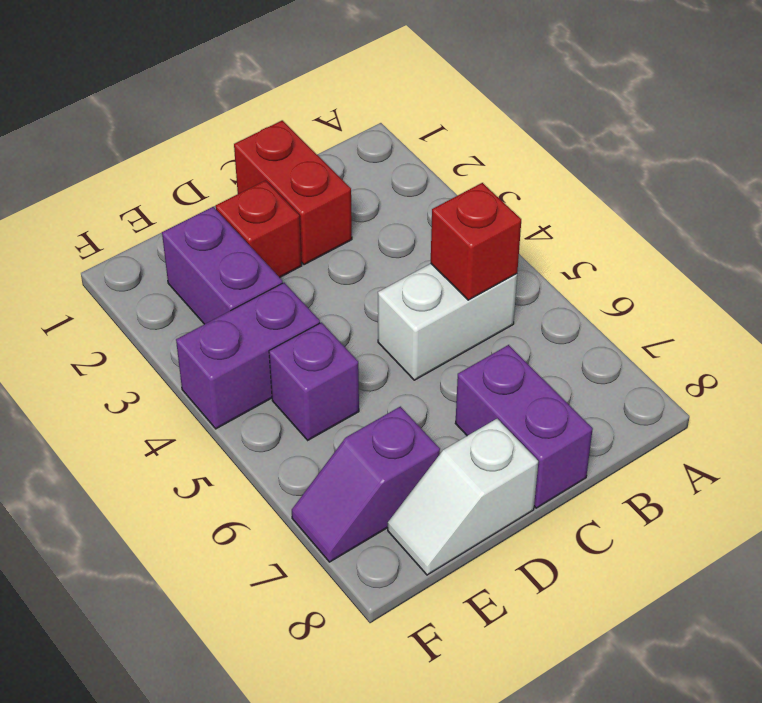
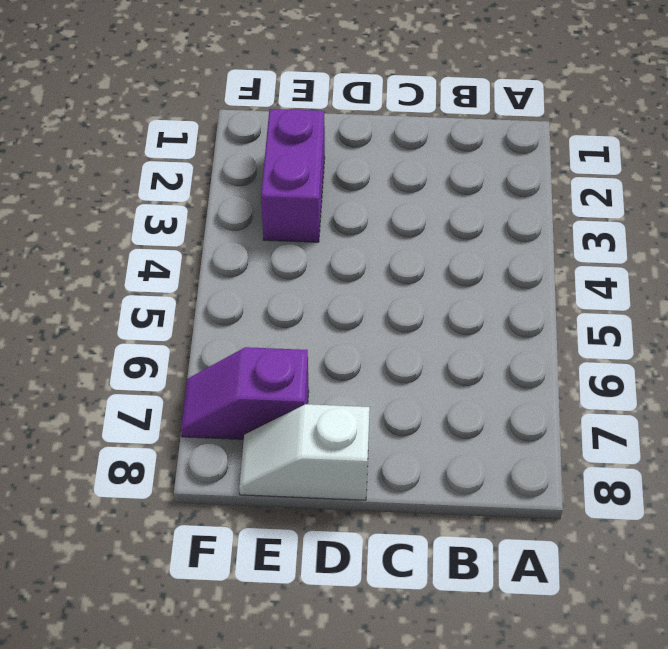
none -> white brick B5:C5 level 1
none -> red brick C1:C2 level 1

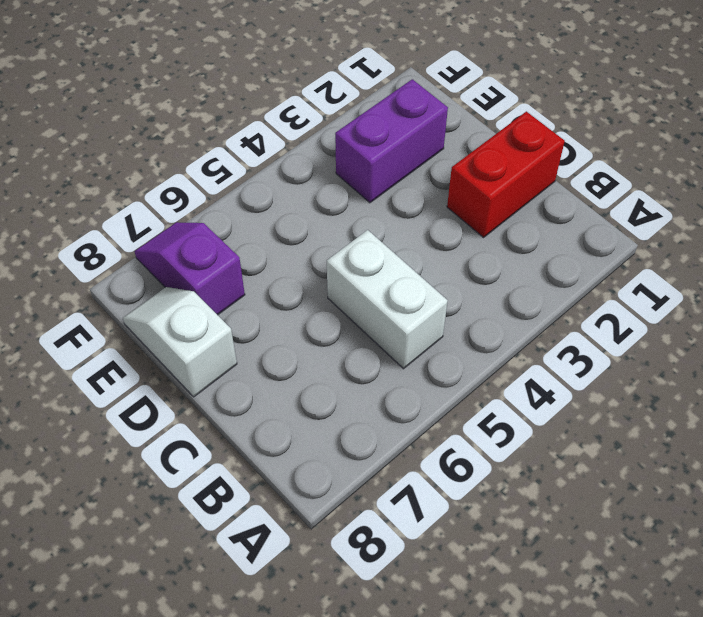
none -> purple brick C7:C8 level 1
none -> red brick D2 level 1

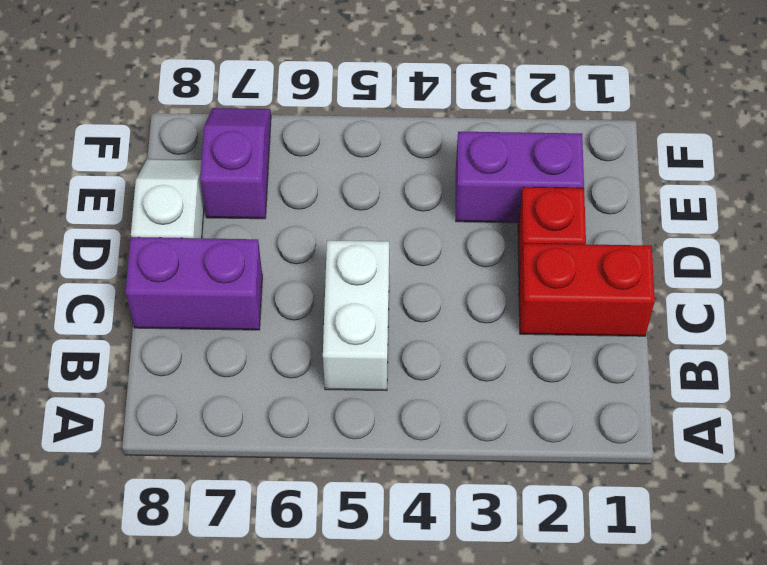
none -> purple brick E4:F4 level 1
none -> purple brick E5 level 1

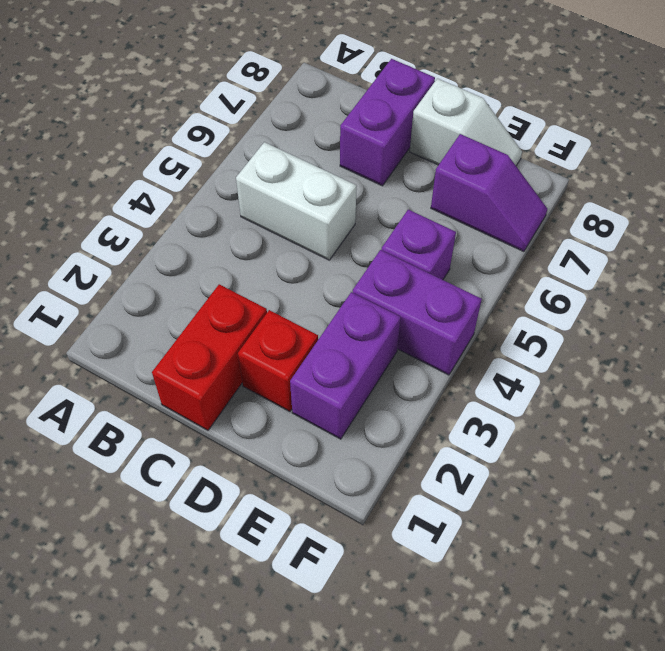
none -> red brick B5 level 2

